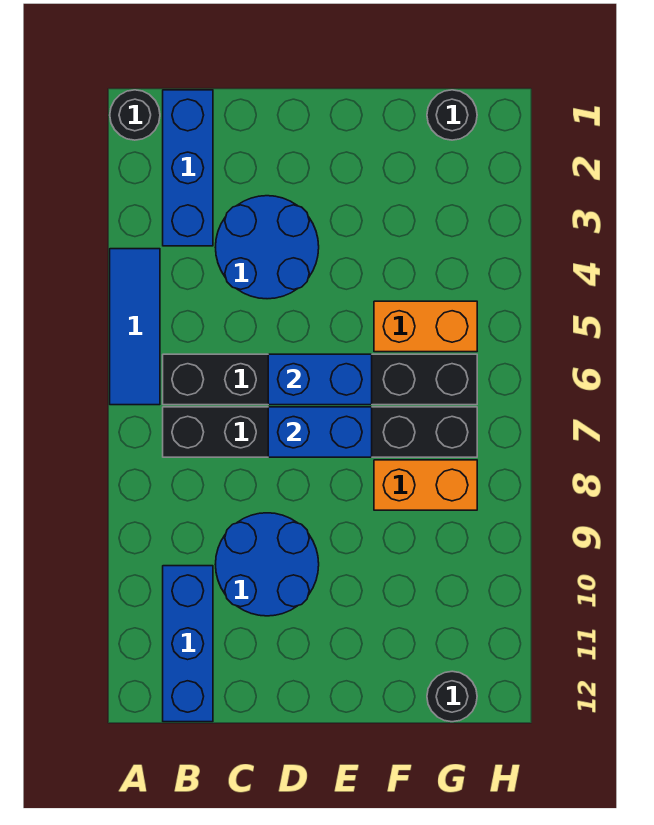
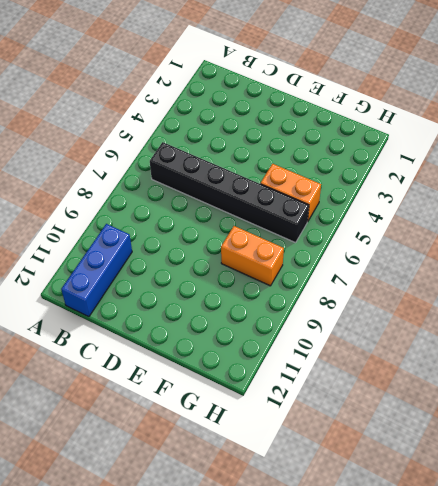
none -> black round brick A1 level 1
none -> blue tile A4:A6 level 1
none -> blue brick B1:B3 level 1

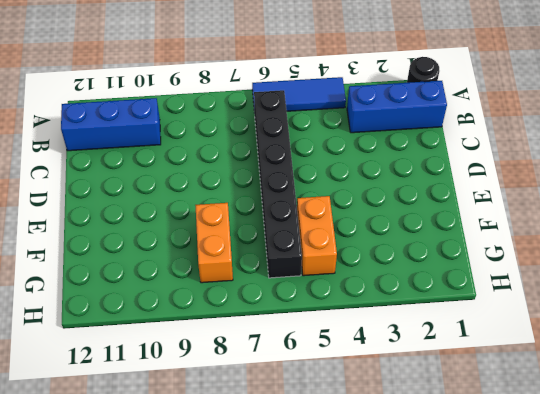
none -> black brick B7:G7 level 1
none -> blue round brick C3:D4 level 1
none -> blue round brick C9:D10 level 1

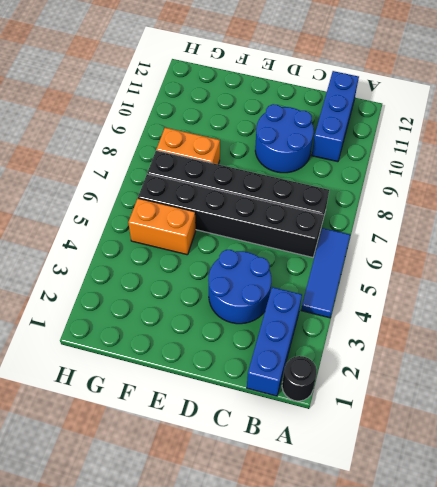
none -> black round brick G1 level 1
none -> black round brick G12 level 1
none -> blue brick D6:E6 level 2

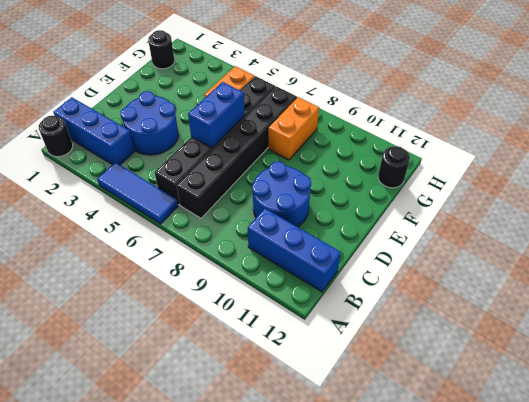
none -> blue brick D7:E7 level 2

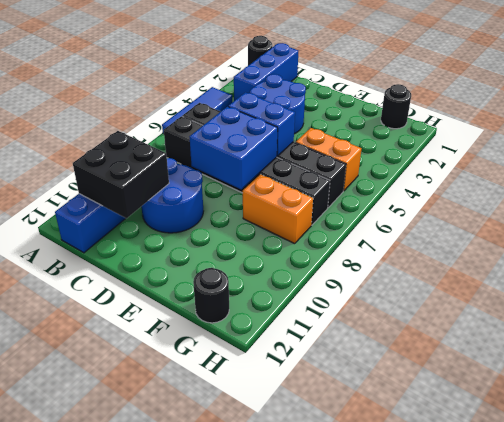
black brick B10:C11 level 2 -> none
blue brick D7:E8 level 2 -> blue brick D7:E7 level 2

